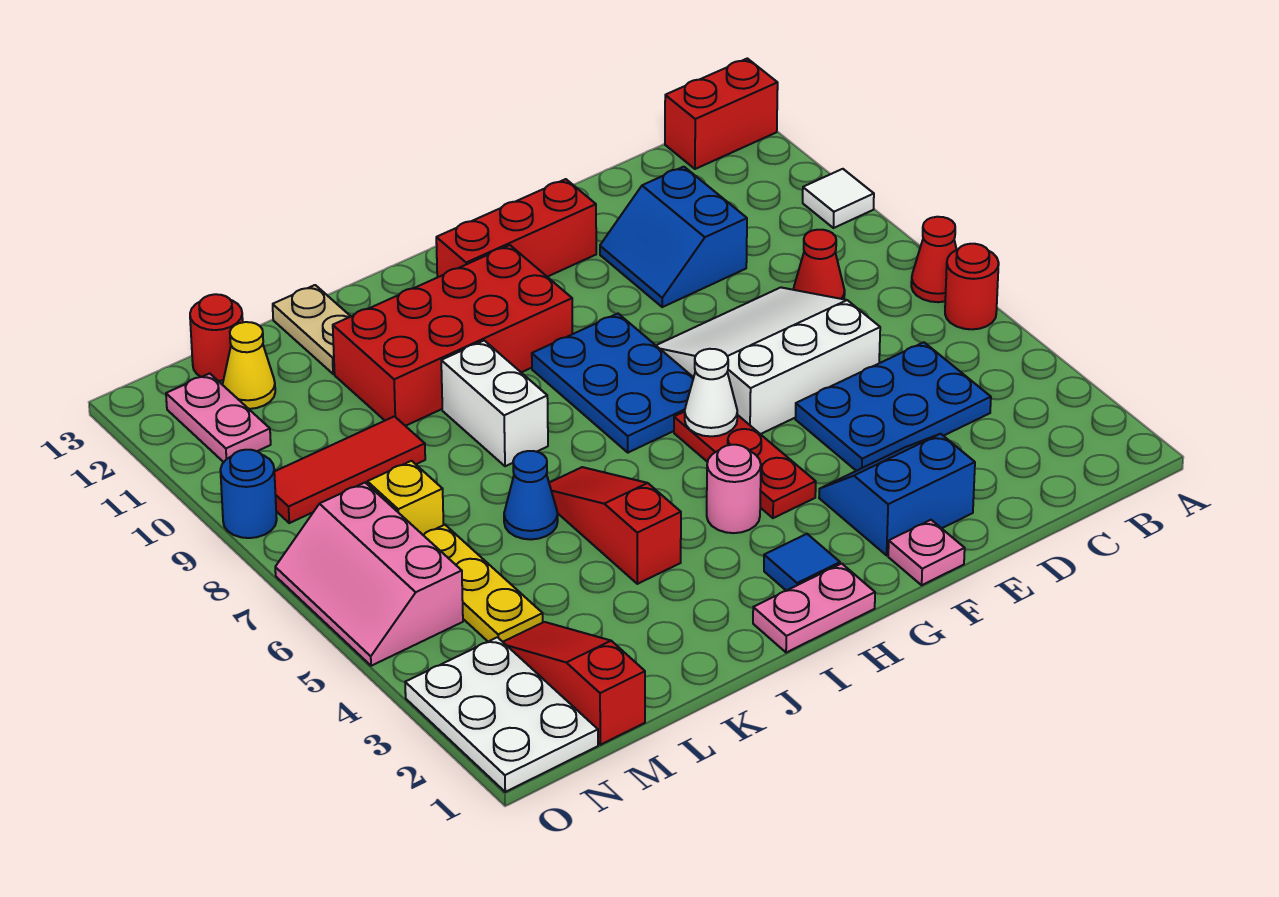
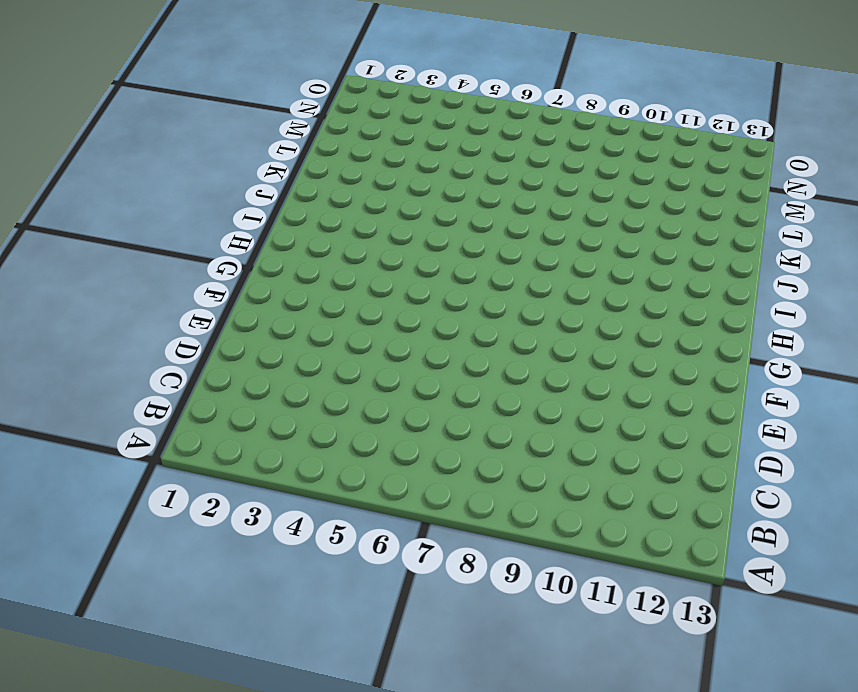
none -> red round brick A6 level 1
none -> red cone A7 level 1
none -> white tile A10 level 1
none -> red brick A13:B13 level 1

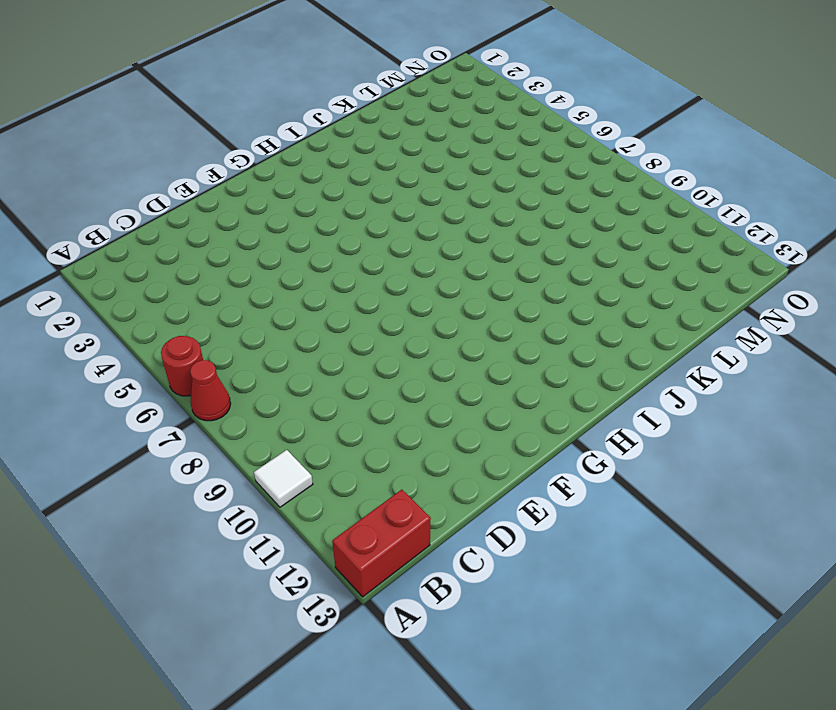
none -> blue plate C4:E5 level 1
none -> red cone C8 level 1
none -> white slope D6:F8 level 1 top 6
none -> blue slope D10:E11 level 1 top D

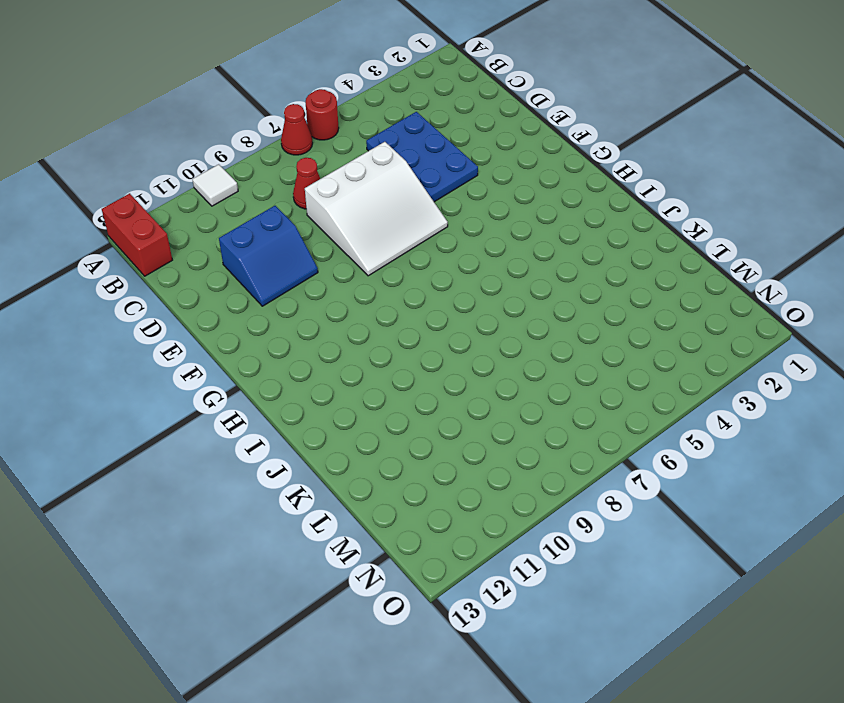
white slope D6:F8 level 1 top D -> white slope D6:F8 level 1 top 6
none -> blue slope E2:F3 level 1 top 2
none -> pink plate F1 level 1
none -> red brick F12:H12 level 1
none -> red plate G4:G6 level 1

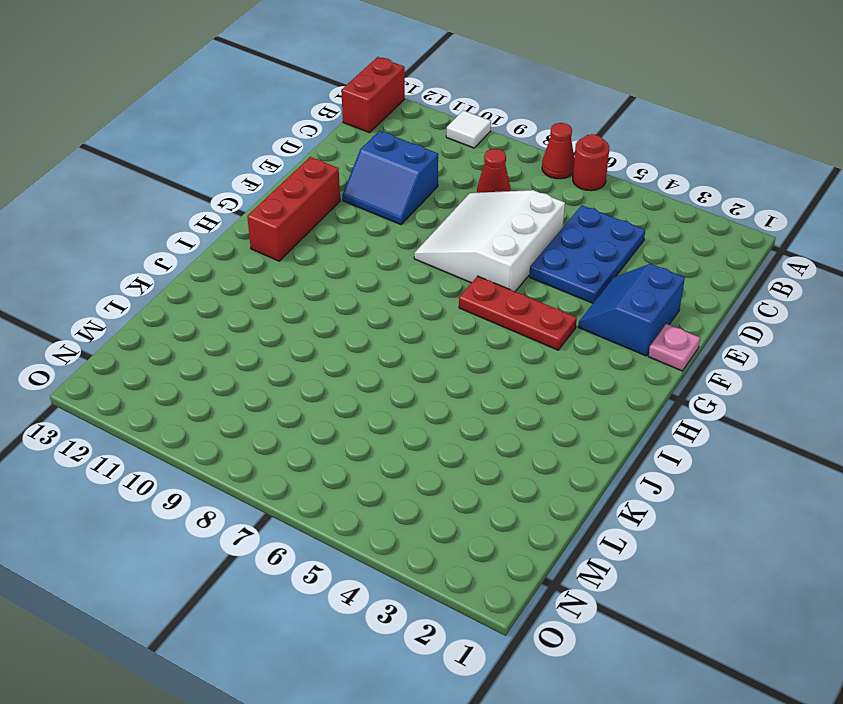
none -> blue plate G7:H9 level 1
none -> pink plate H1:I1 level 1
none -> blue tile H2 level 1
none -> pink round brick H4 level 1

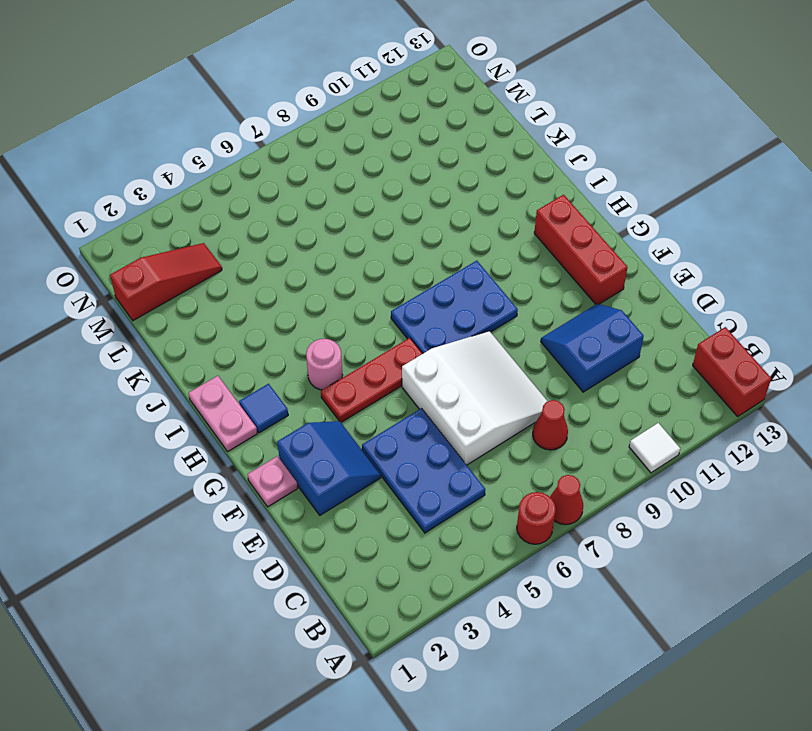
none -> red brick H10:K11 level 1
none -> red slope J4:J6 level 1 top 4
none -> white brick J8:J9 level 1
none -> blue cone K6 level 1

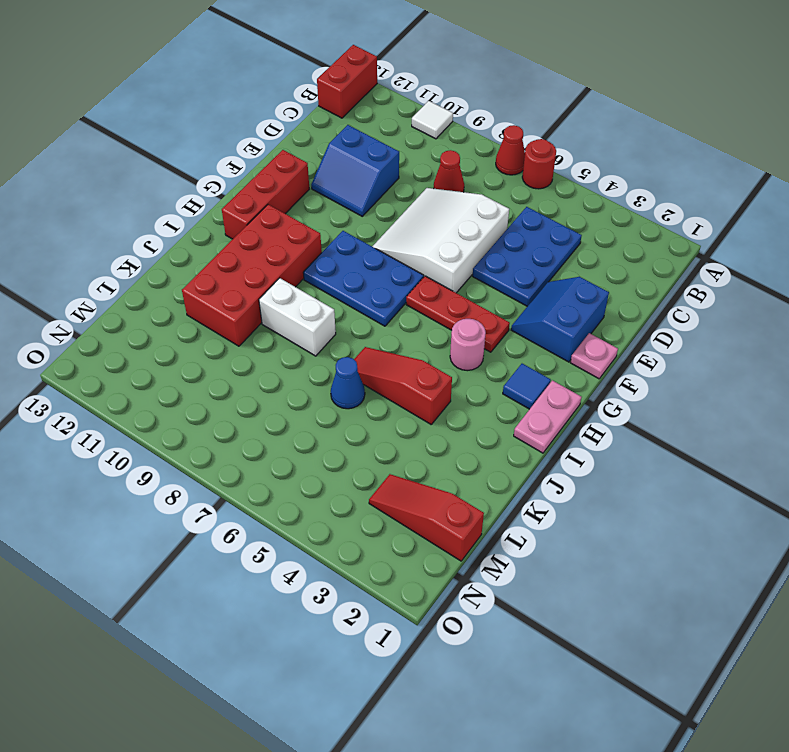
none -> tan plate K12:K13 level 1
none -> red tile L9:N9 level 1
none -> yellow plate M4:M6 level 1
none -> yellow brick M7 level 1

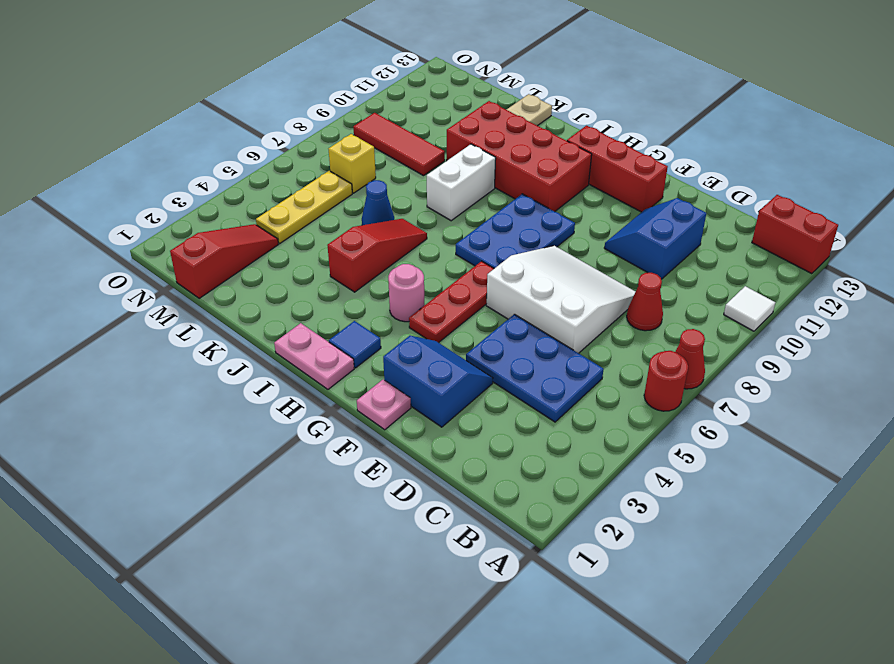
none -> yellow cone M12 level 1
none -> red round brick M13 level 1
none -> white plate N1:O3 level 1
none -> pink slope N5:O7 level 1 top N

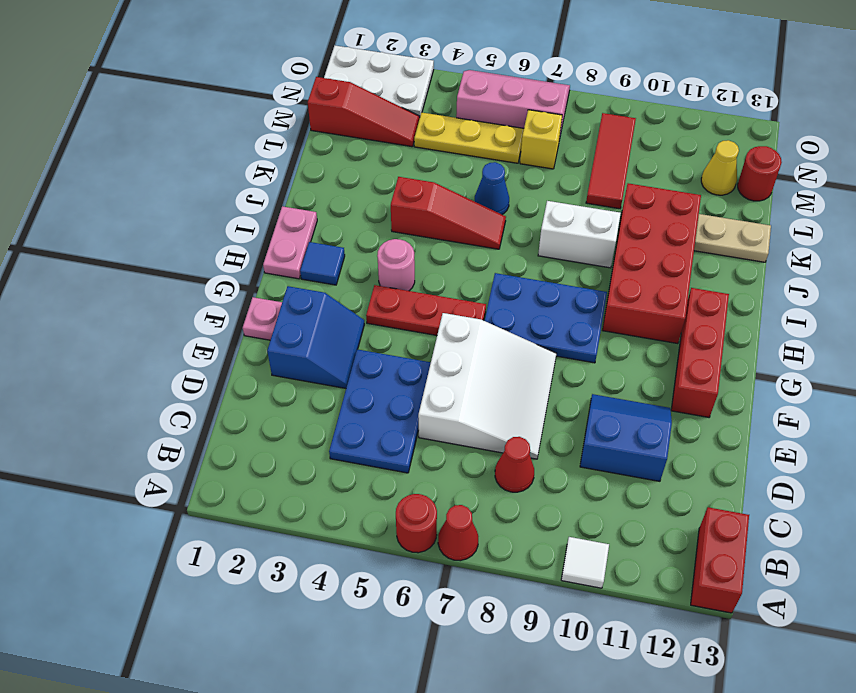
none -> pink plate N11:N12 level 1
none -> blue round brick O9 level 1
none -> white cone G6 level 2

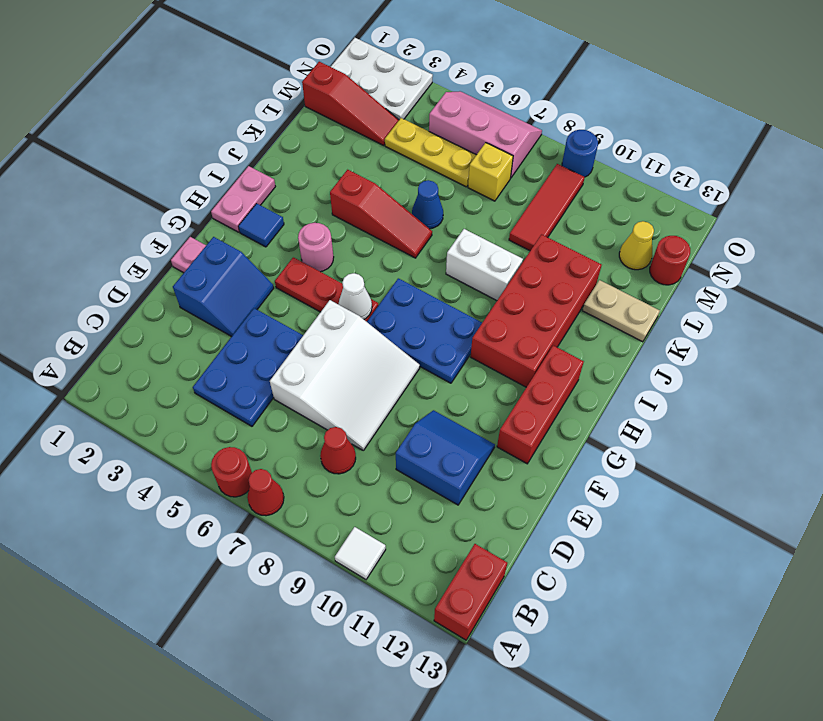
none -> pink plate N11:N12 level 1

